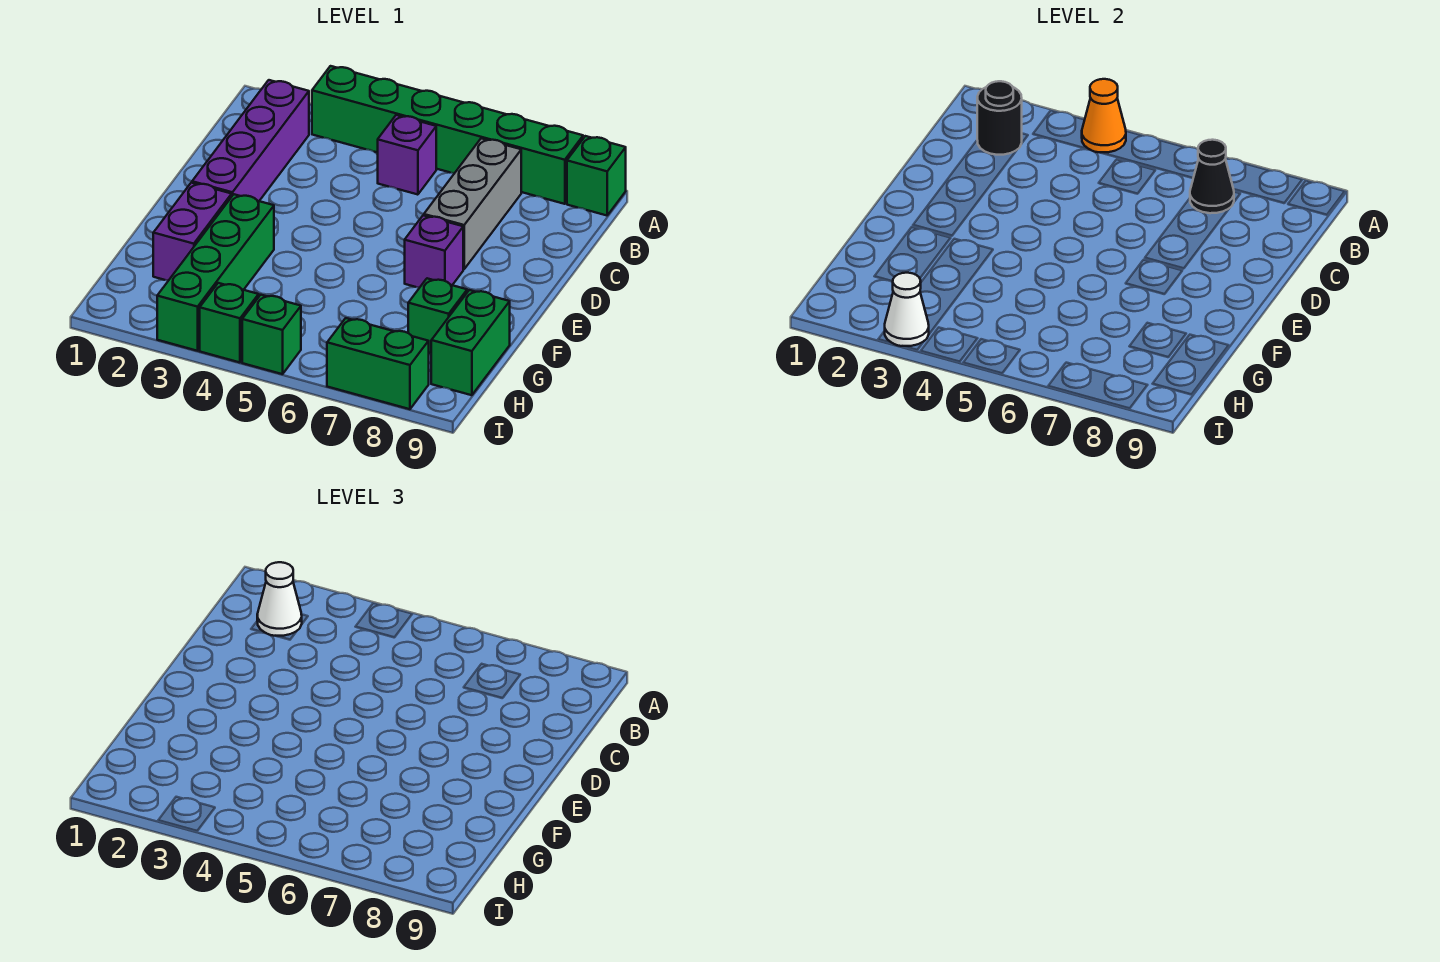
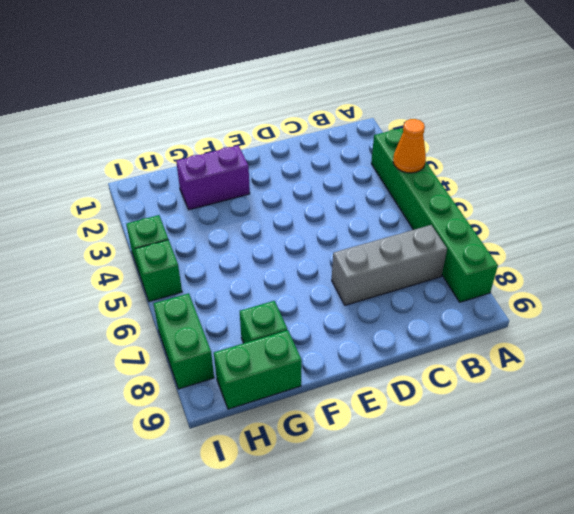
none -> green brick A9 level 1
none -> purple brick B2:E2 level 1
none -> purple brick B5 level 1

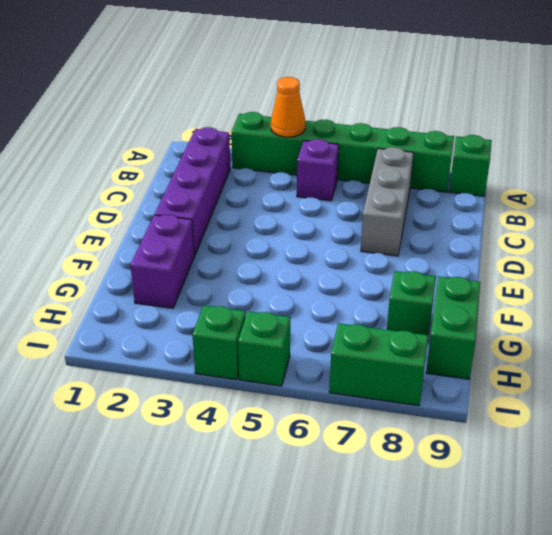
none -> purple brick E7 level 1
none -> green brick F3:I3 level 1
none -> black round brick B2 level 2

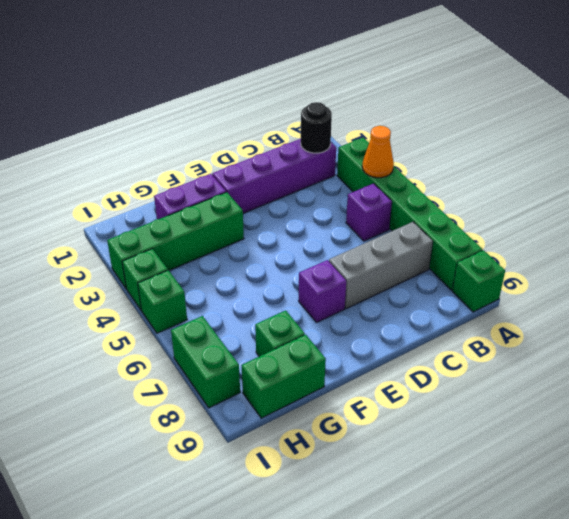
none -> black cone B7 level 2
none -> white cone I3 level 2
none -> white cone B2 level 3

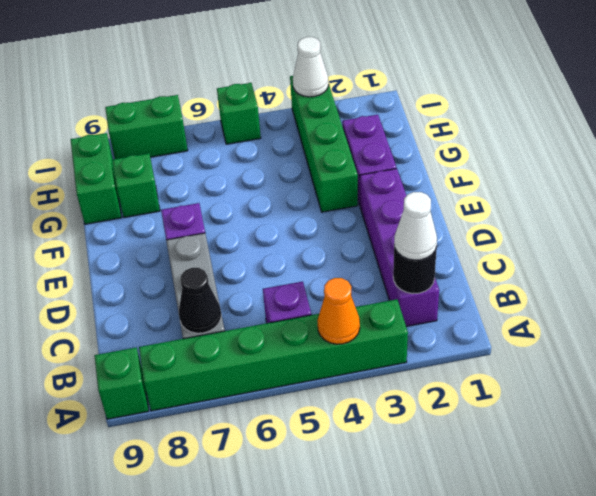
none -> green brick I4 level 1

